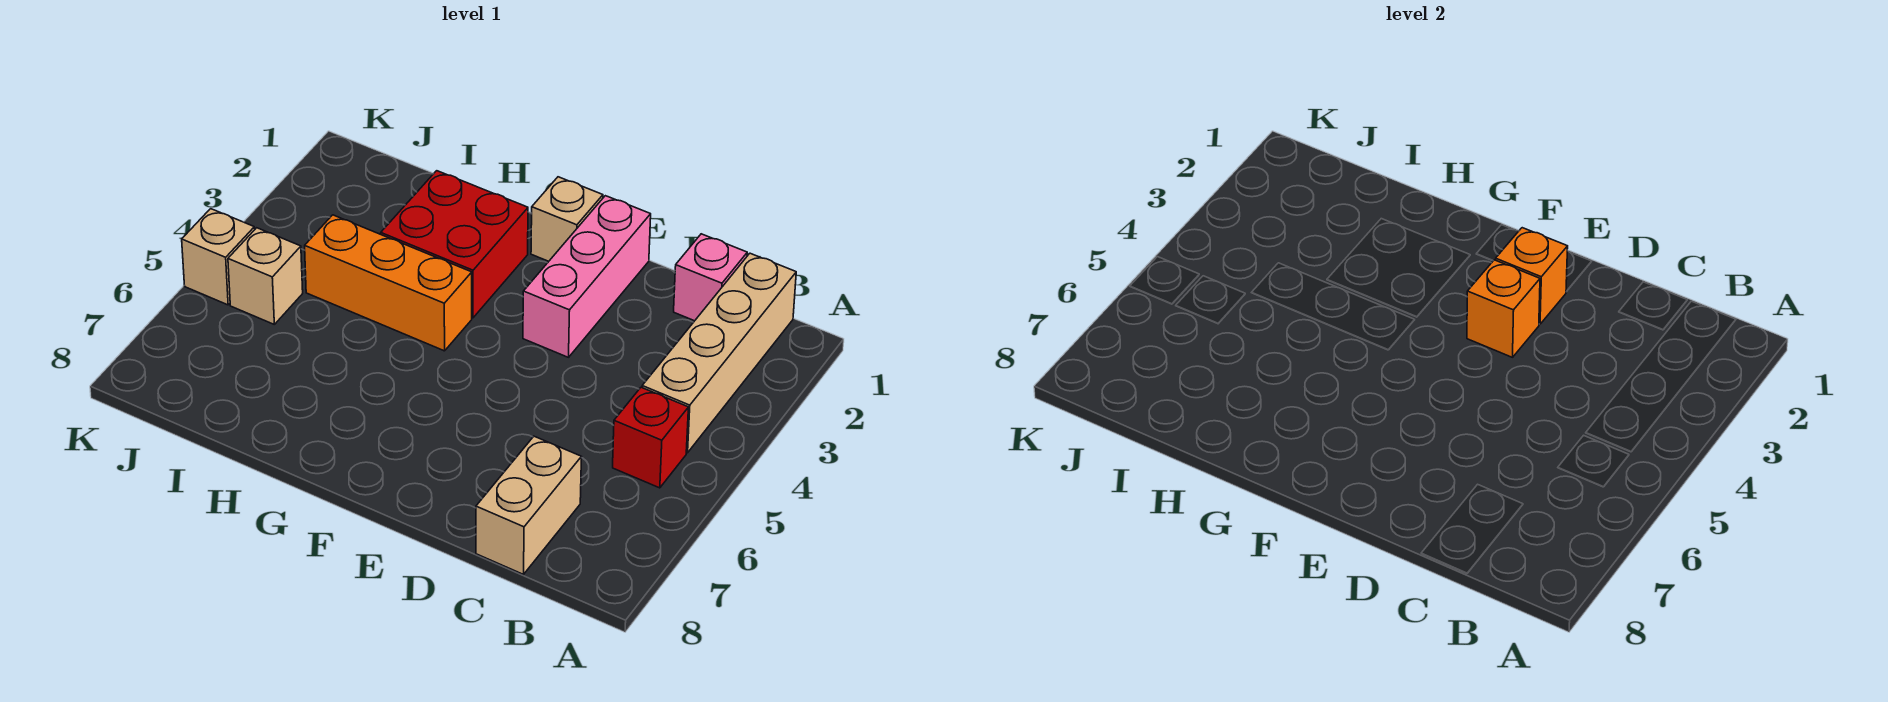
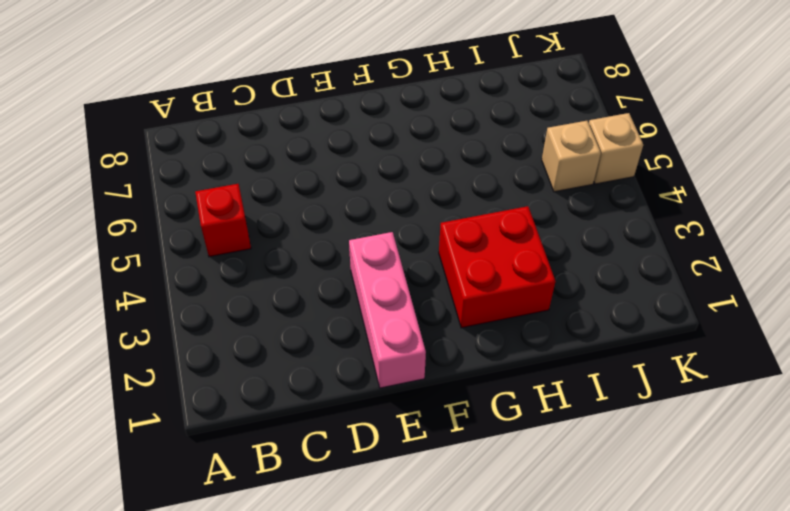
none -> tan brick B1:B4 level 1
none -> pink brick C1 level 1
none -> tan brick C7:C8 level 1

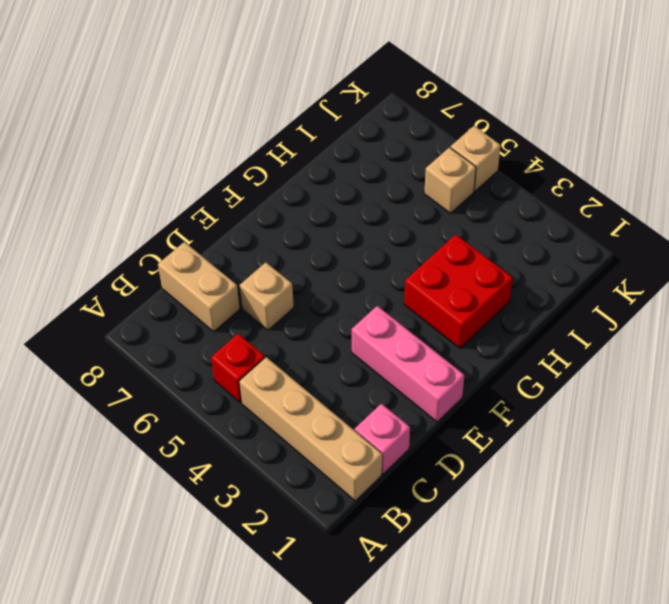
tan brick D6 level 1 -> tan brick F1 level 1
none -> orange brick G4:I4 level 1
none -> orange brick E2 level 2
none -> orange brick E3 level 2

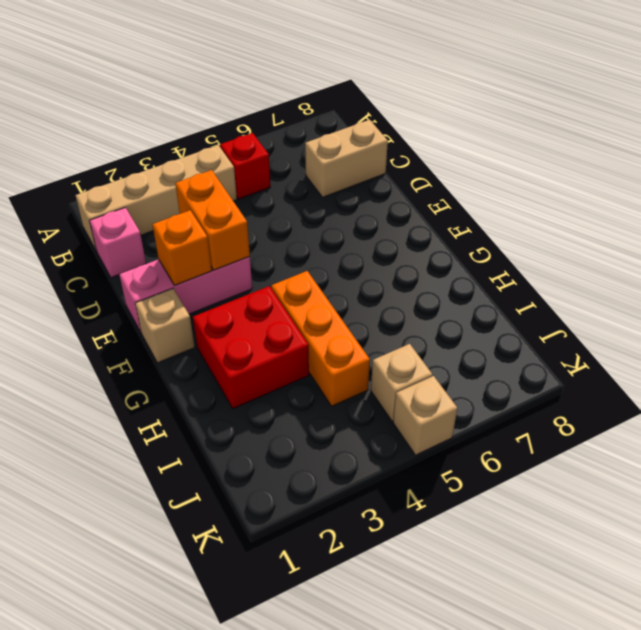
orange brick D3:E3 level 2 -> orange brick E3 level 2

